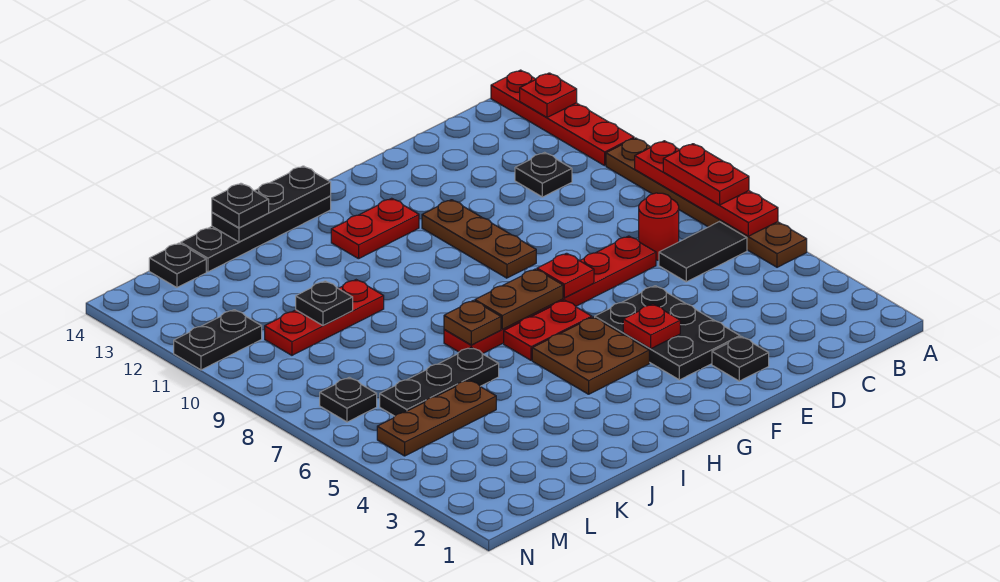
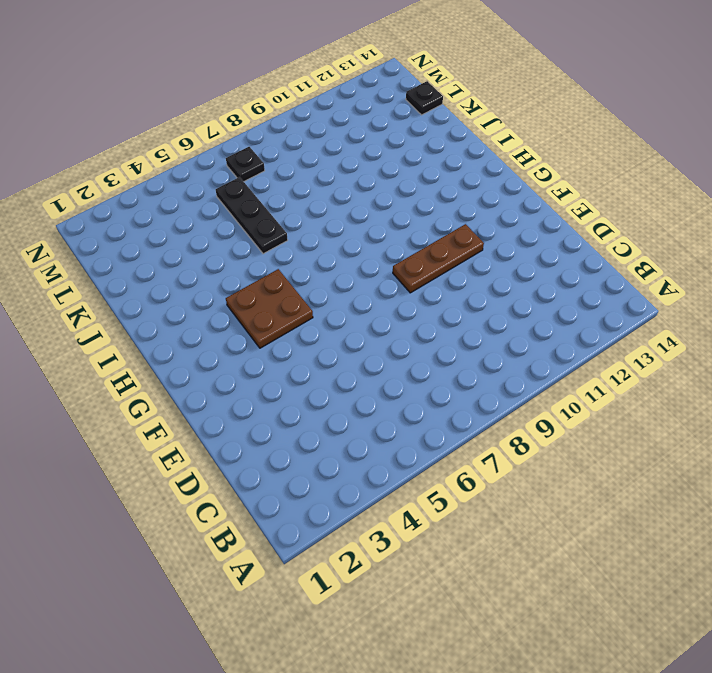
none -> brown plate A5:A10 level 1
none -> red plate A11:A14 level 1
none -> black tile B6:C6 level 1

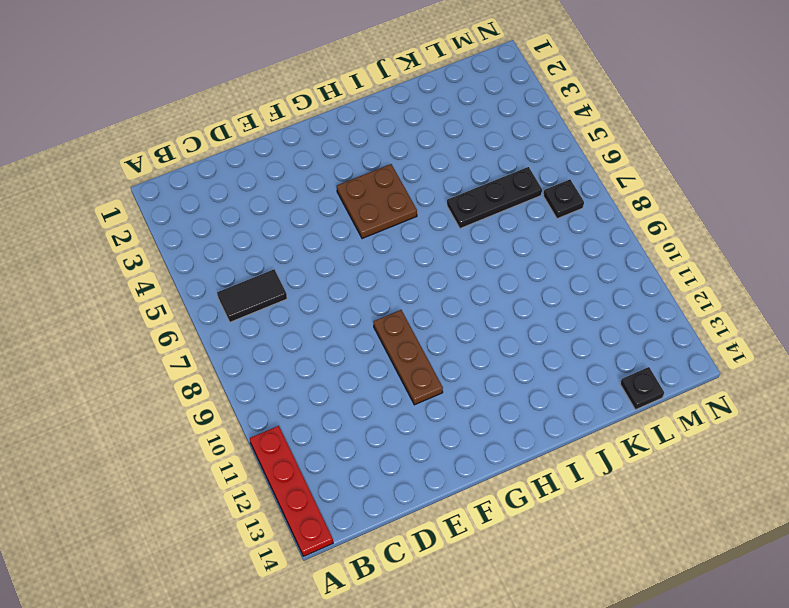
none -> brown plate A5:A10 level 1
none -> red round brick C7 level 1
none -> black plate C11 level 1

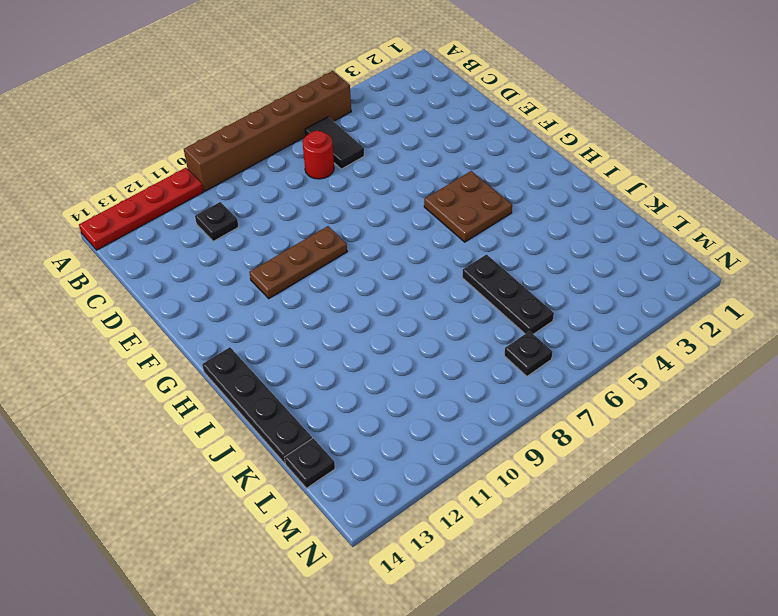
brown brick A5:A10 level 1 -> brown plate A5:A10 level 1
none -> red plate D7:I7 level 1
none -> black plate E2 level 1
none -> black plate E3:F5 level 1

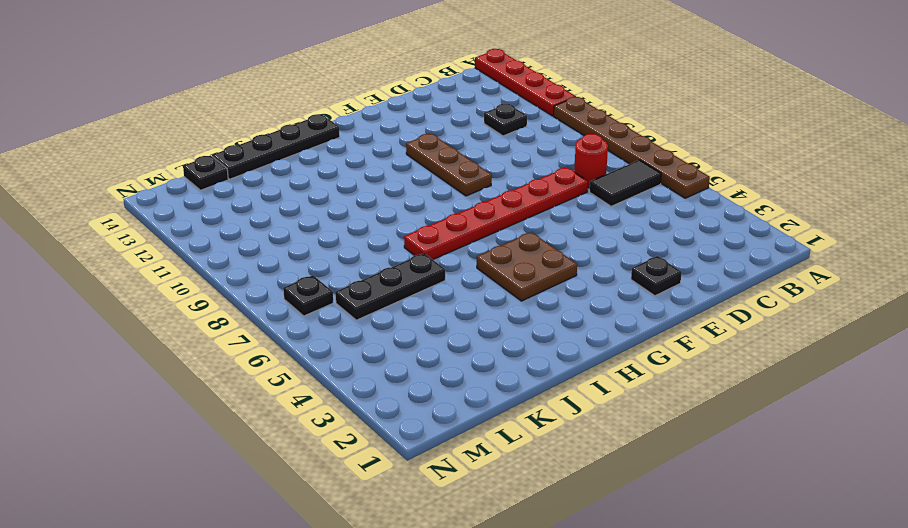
none -> black plate E3:F5 level 1
none -> red plate G6:H6 level 1
none -> red plate G12:H12 level 1

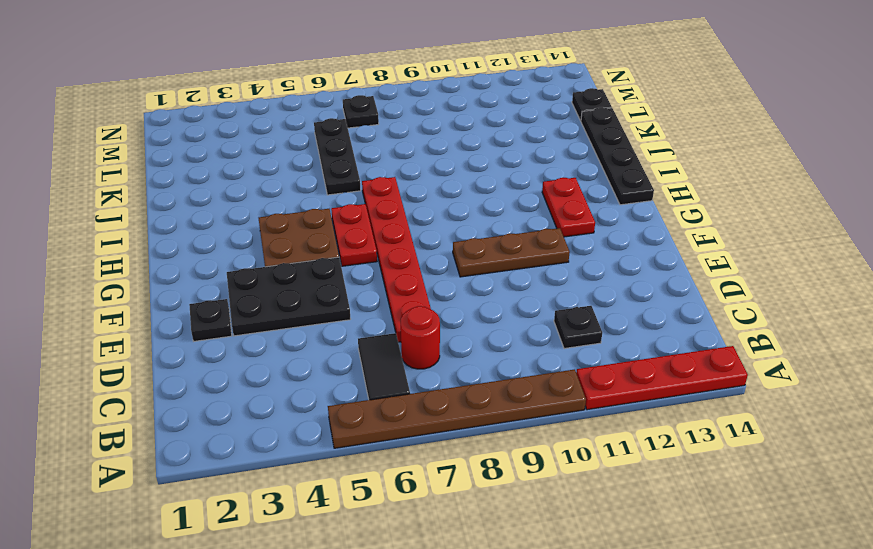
none -> red plate J10:L10 level 1
none -> brown plate K5:M5 level 1
none -> black plate M11:N11 level 1

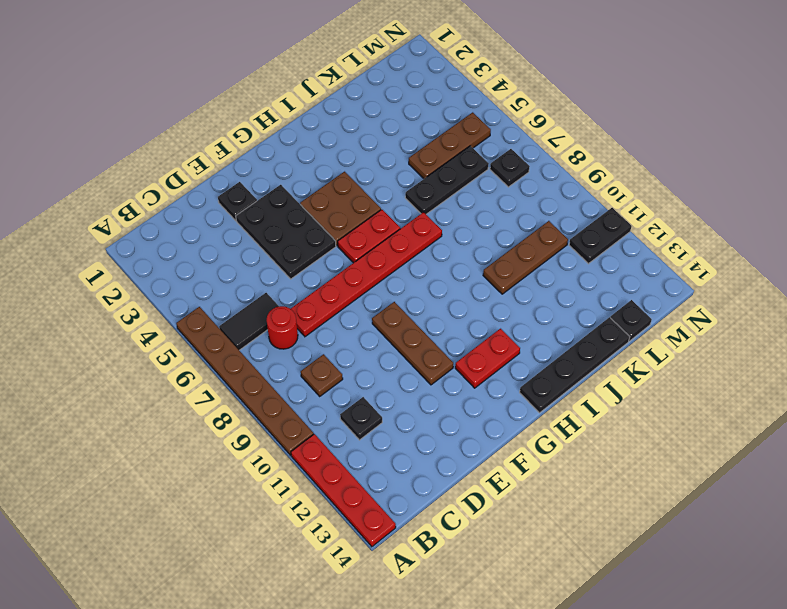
brown plate C9 level 1 -> brown plate I7 level 2
brown plate J10:L10 level 1 -> red plate J10:L10 level 1
none -> red plate A6:A9 level 2
none -> red plate A13 level 2
none -> red plate F4 level 2

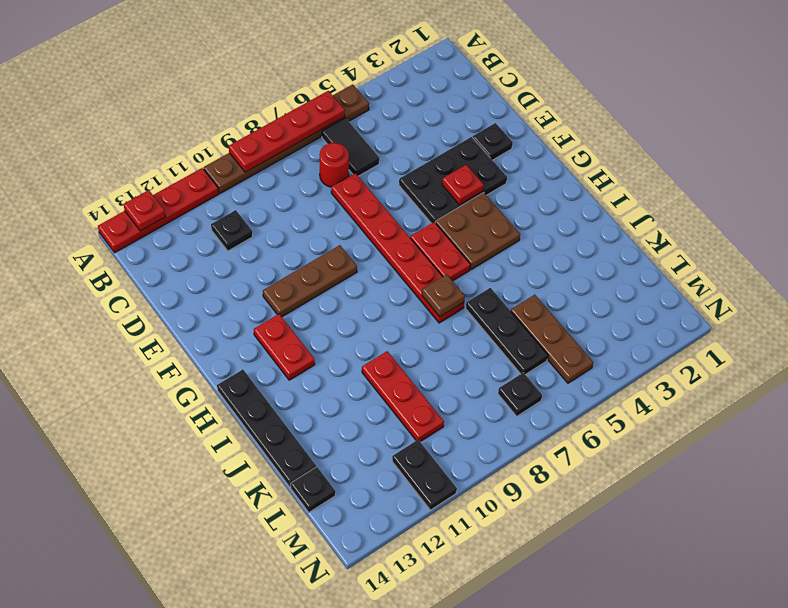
none -> red plate F7 level 2
none -> brown plate G7:H7 level 2
none -> black plate H14:J14 level 2

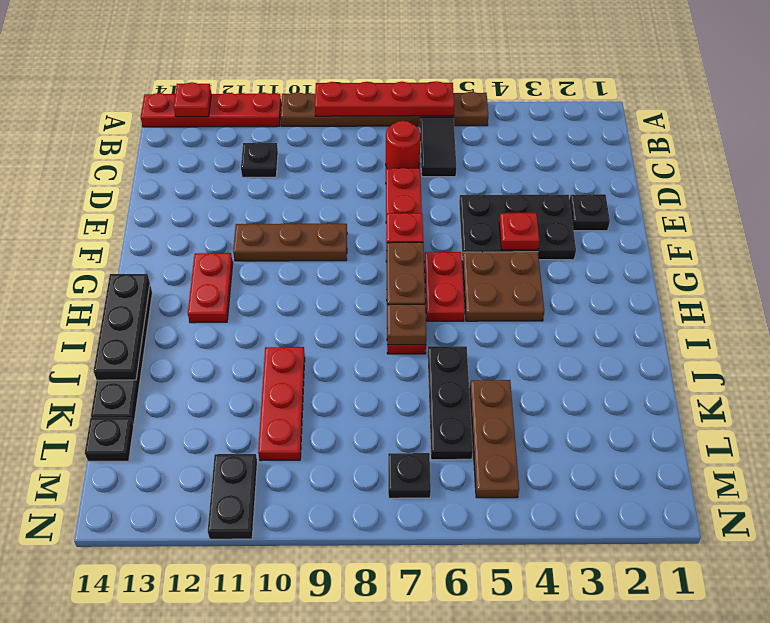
none -> black plate K10 level 2
none -> red plate A7:A8 level 3
none -> black plate J14 level 3

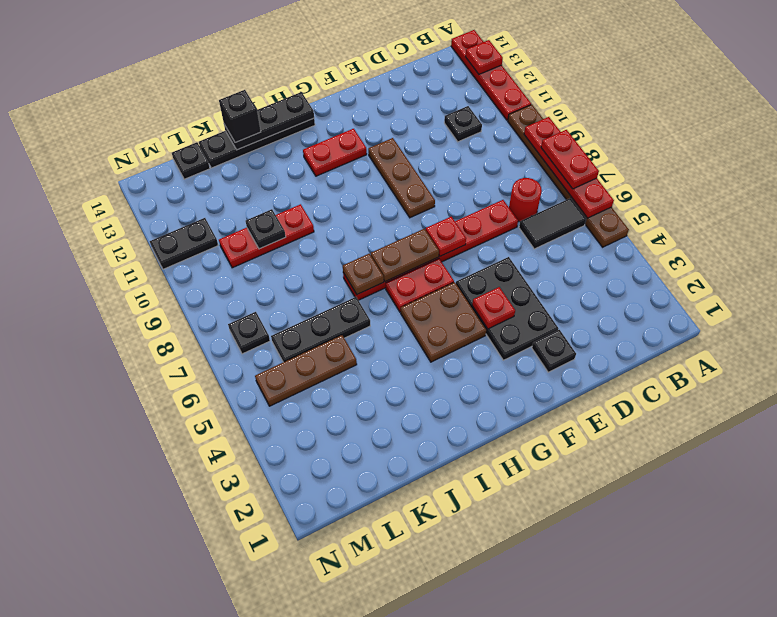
black brick J14 level 3 -> black plate J14 level 3

